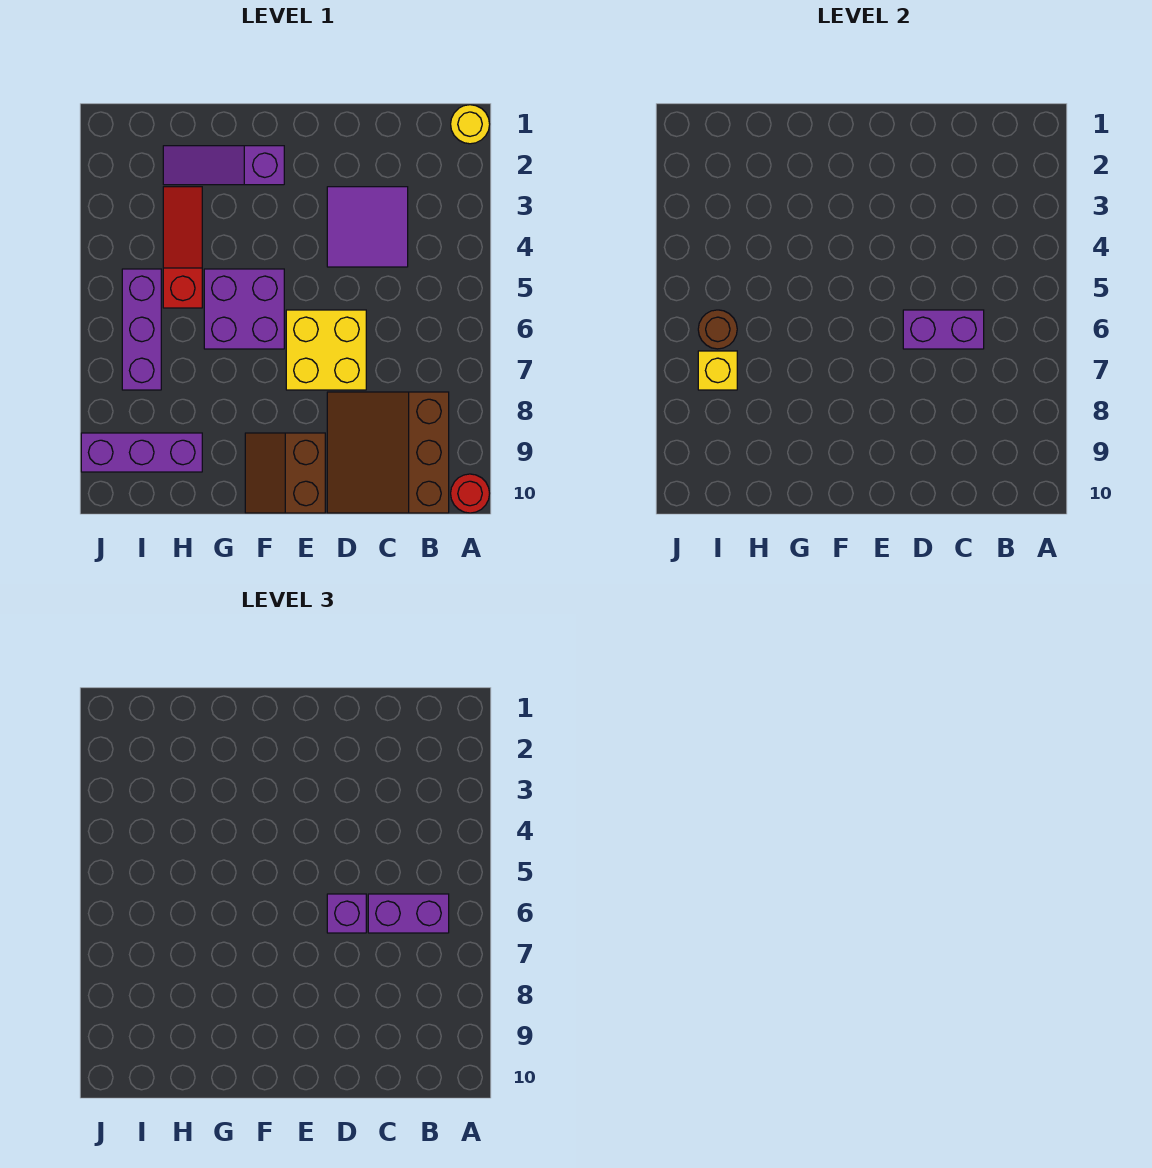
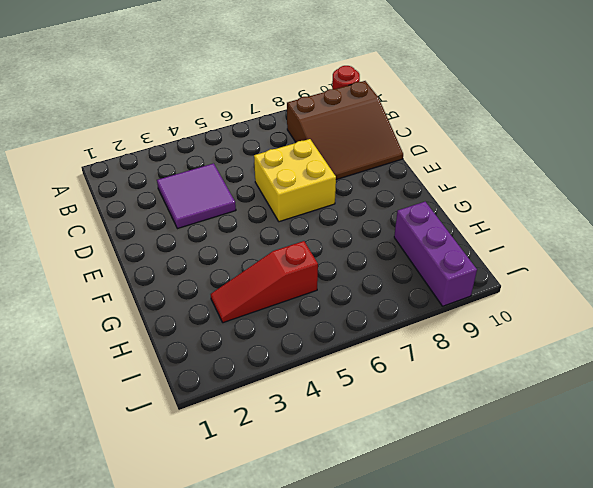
none -> yellow round brick A1 level 1
none -> brown slope E9:F10 level 1 top E
none -> purple slope F2:H2 level 1 top F

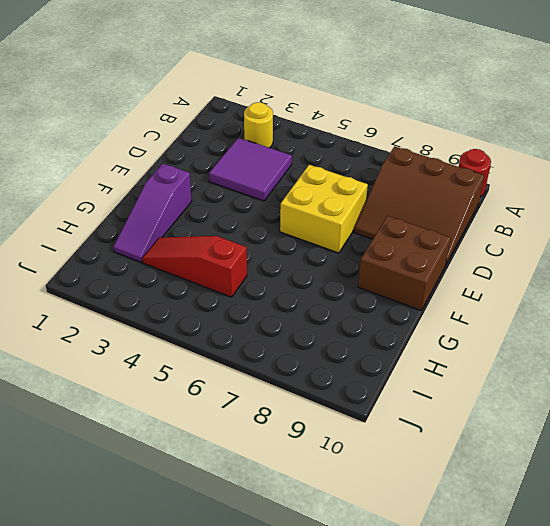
yellow round brick B3 level 1 -> yellow round brick A1 level 1
brown brick E9:F10 level 1 -> brown slope E9:F10 level 1 top E
none -> purple brick F5:G6 level 1
none -> purple brick H9:J9 level 1
none -> purple brick I5:I7 level 1

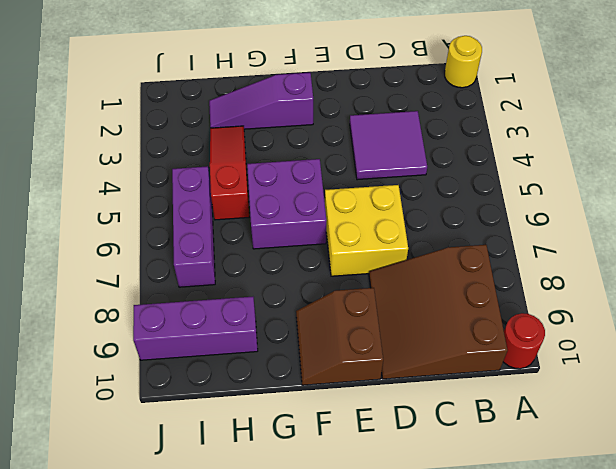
none -> purple brick C6:D6 level 2
none -> brown round brick I6 level 2
none -> yellow brick I7 level 2

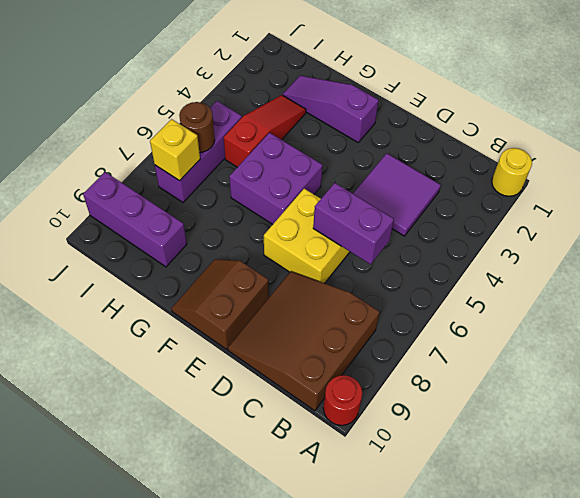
none -> purple brick B6:C6 level 3
none -> purple brick D6 level 3

